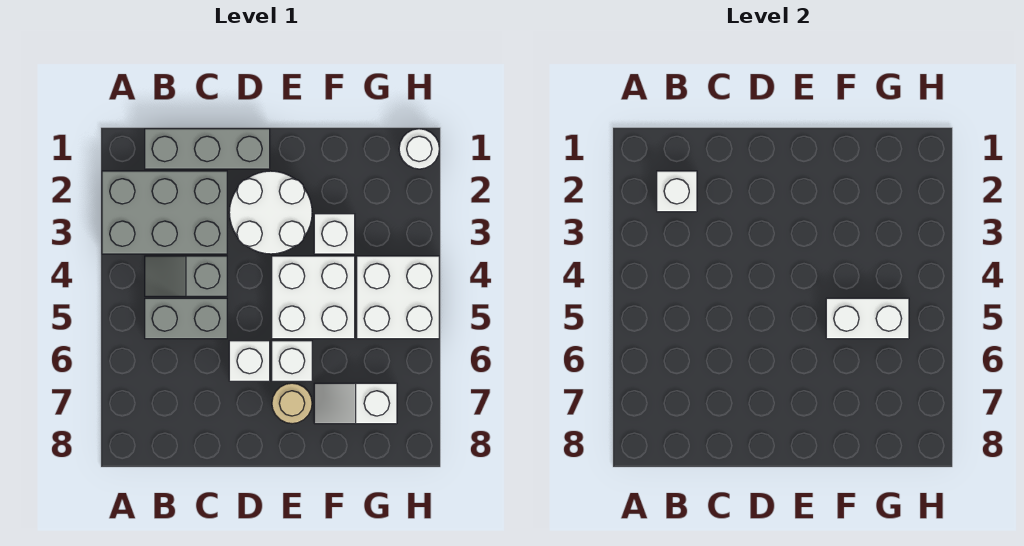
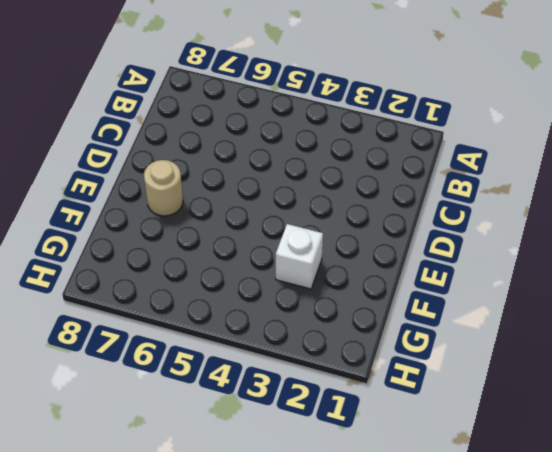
none -> grey brick A2:C3 level 1
none -> grey brick B1:D1 level 1
none -> grey slope B4:C4 level 1 top C

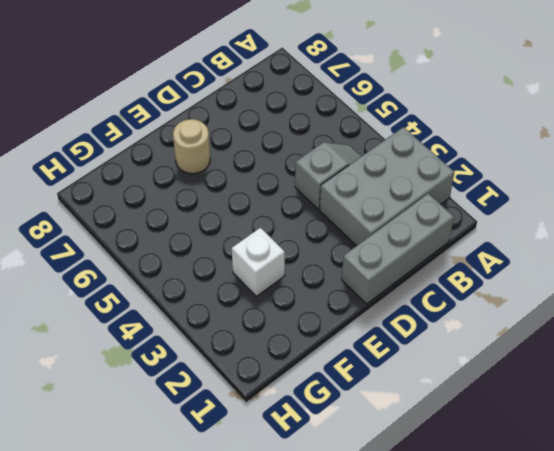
none -> grey brick B5:C5 level 1
none -> white round brick D2:E3 level 1
none -> white brick D6 level 1

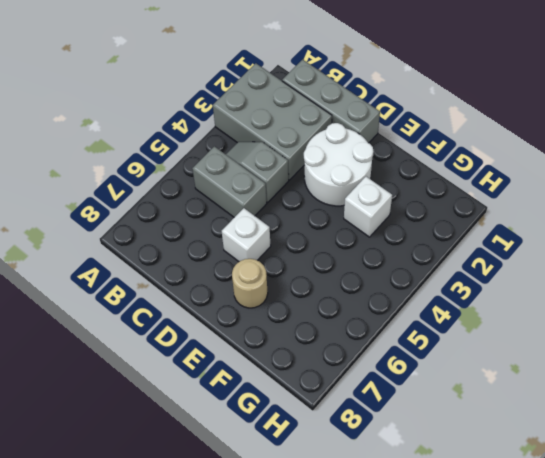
none -> white brick E4:F5 level 1
none -> white brick E6 level 1
none -> white slope F7:G7 level 1 top G

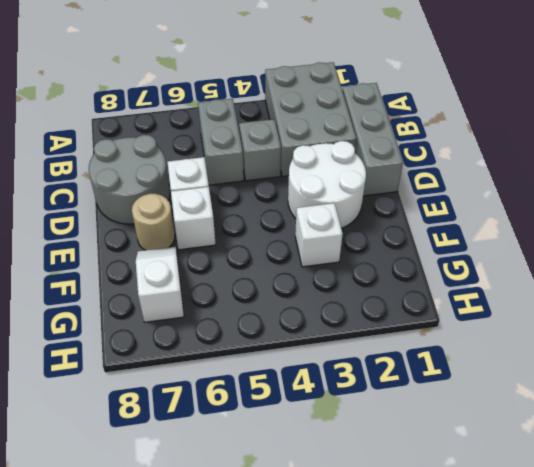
grey round brick C7:D8 level 1 -> none
none -> white brick E4:F5 level 1
none -> white brick G4:H5 level 1
none -> white round brick H1 level 1

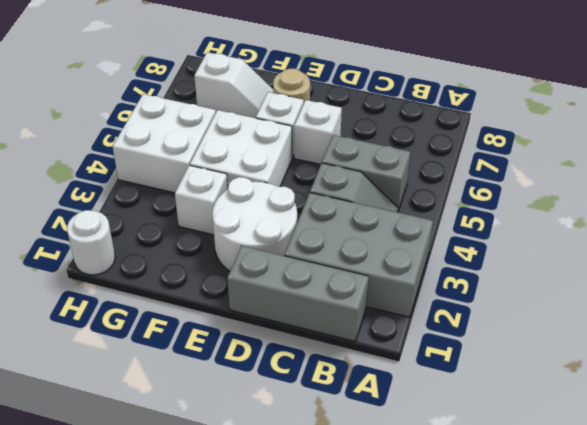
none -> white brick B2 level 2
none -> white brick F5:G5 level 2

